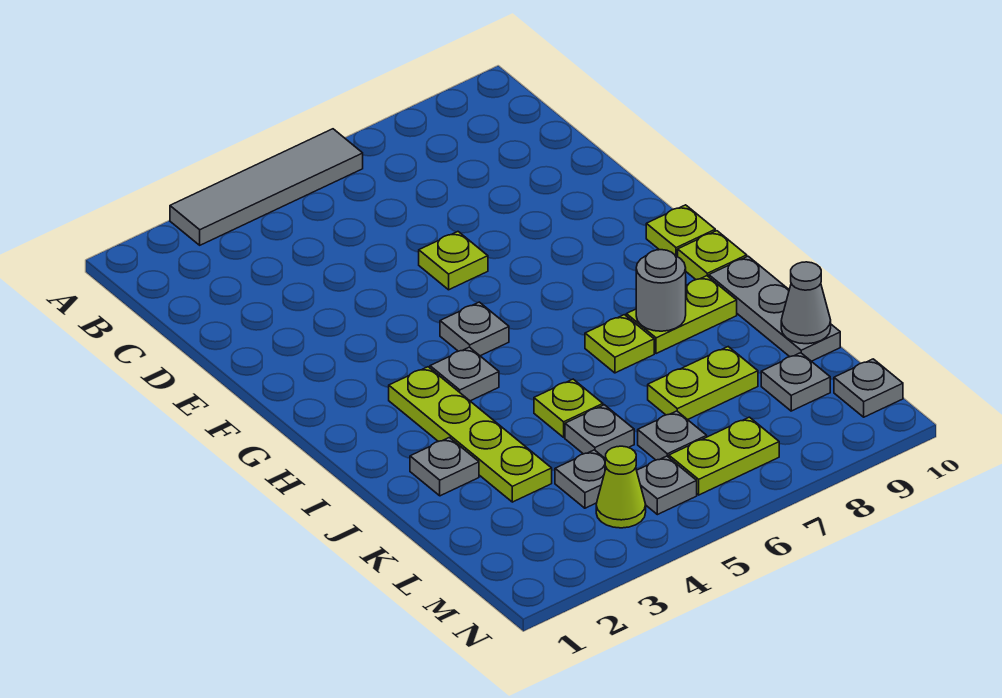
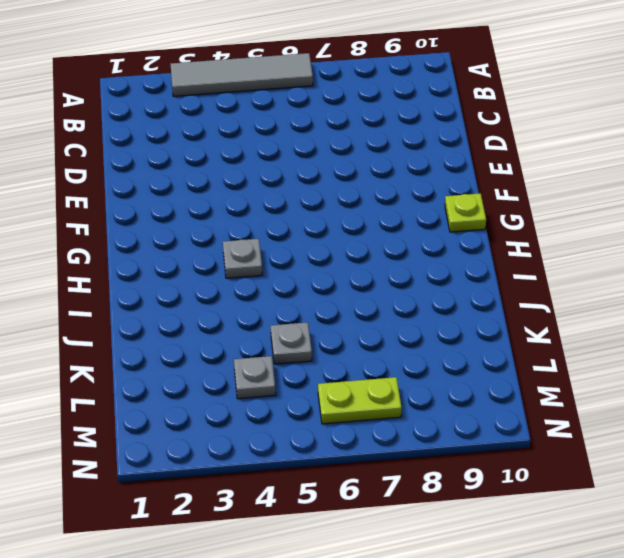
none -> lime plate E6 level 1
none -> grey plate G5 level 1
none -> lime plate H3:K3 level 1

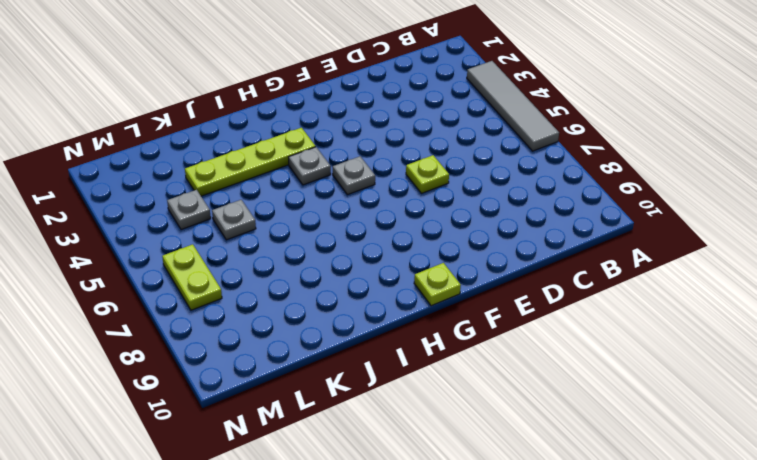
none -> lime plate H10 level 1
none -> lime plate I7 level 1
none -> lime plate I8:I9 level 1

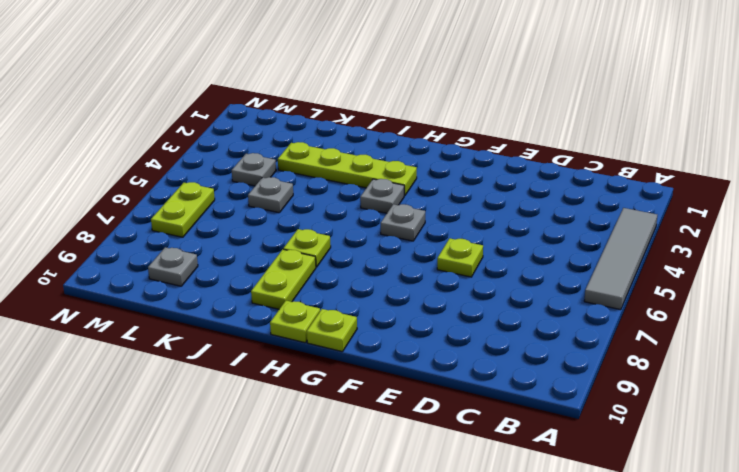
none -> grey plate I10:K10 level 1
none -> grey plate J2 level 1
none -> lime plate J5 level 1

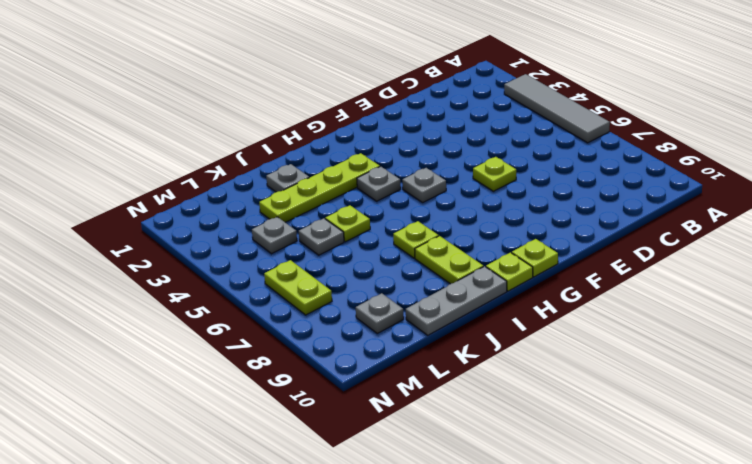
none -> lime plate K7:K8 level 1
none -> grey plate L6 level 1
none -> lime cone M4 level 1

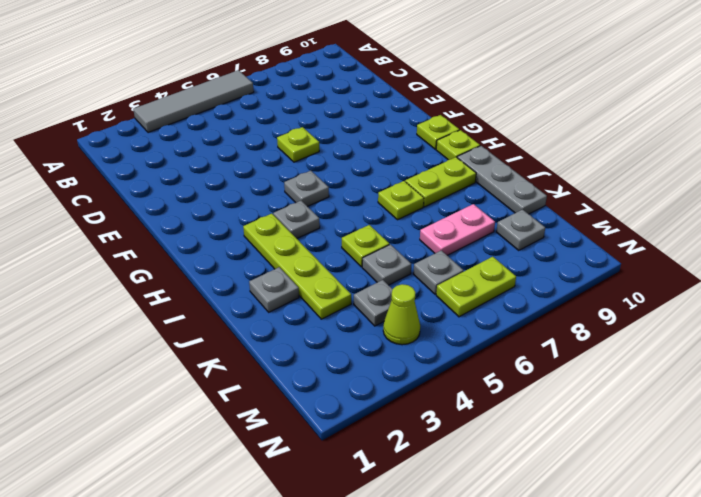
pink plate K7:K8 level 1 -> lime plate K7:K8 level 1
none -> grey plate M5 level 1
none -> grey plate M10 level 1
none -> grey round brick I8 level 2

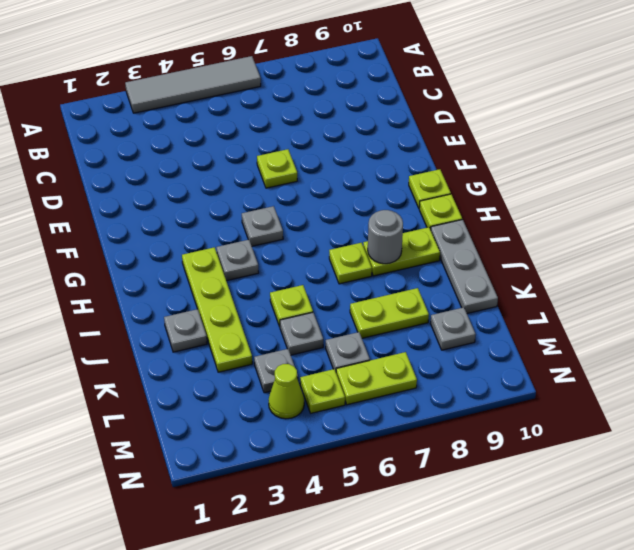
lime plate M5 level 1 -> grey plate M5 level 1
none -> grey plate M10 level 1
none -> grey cone K10 level 2

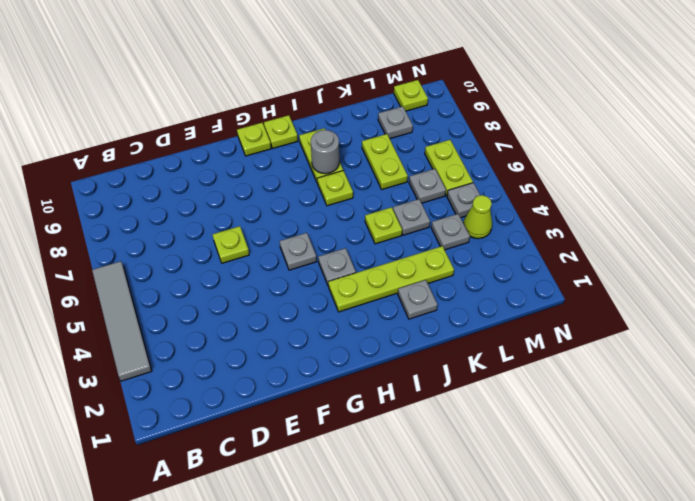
lime plate M10 level 1 -> grey plate M10 level 1
none -> grey plate I10:K10 level 1
none -> grey cone K10 level 2

